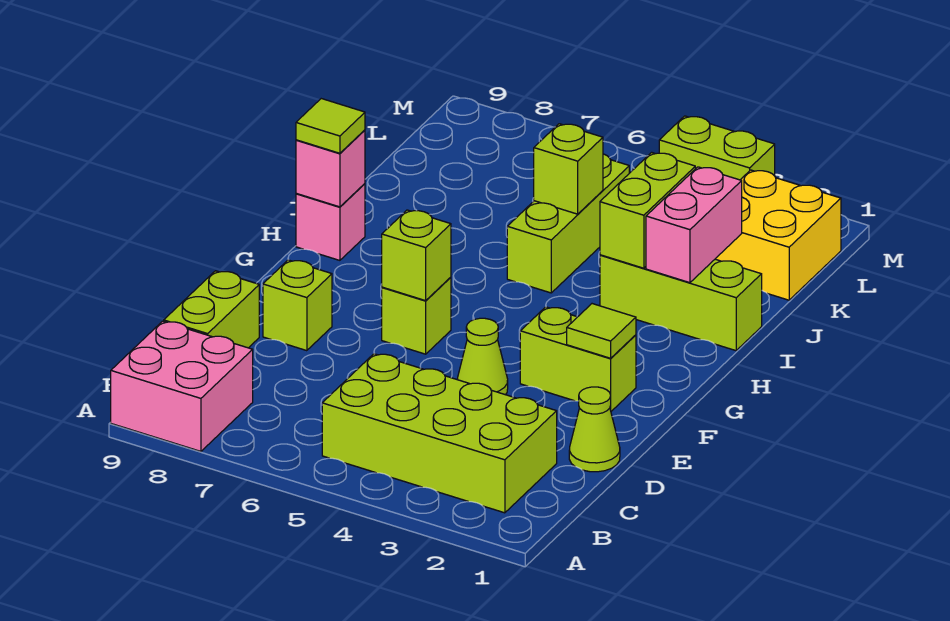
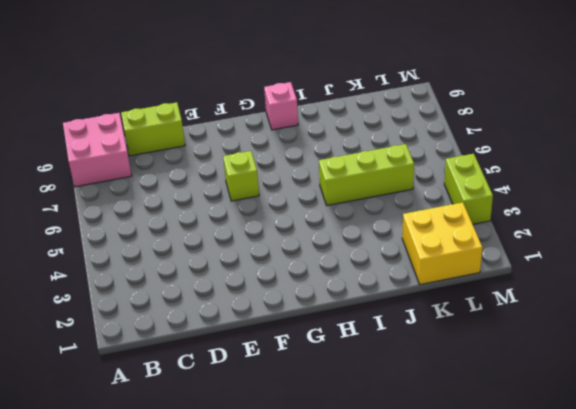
none -> lime brick B2:C5 level 1
none -> lime cone D1 level 1
none -> lime cone E4 level 1

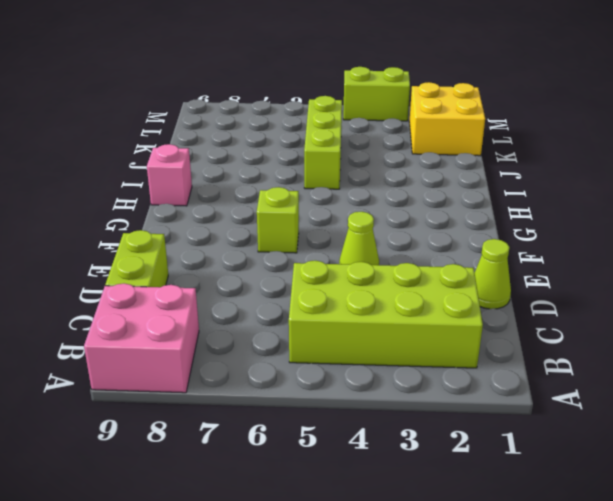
none -> lime brick E8 level 1
none -> lime brick F2:F3 level 1
none -> lime brick I1:I3 level 1

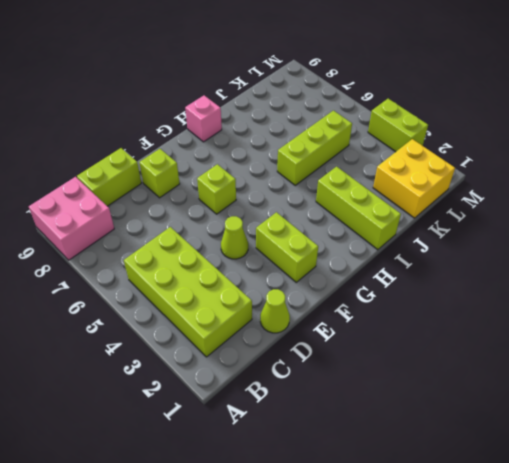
none -> lime tile F2 level 2
none -> lime brick F6 level 2
none -> pink brick H9 level 2

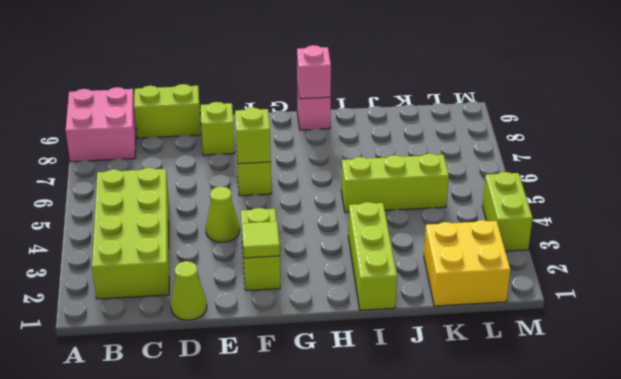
none -> pink brick I2:J2 level 2
none -> lime brick I3:J3 level 2
none -> lime brick J5 level 2

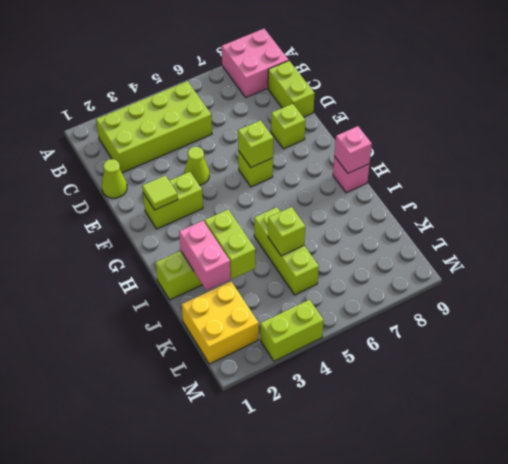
none -> lime tile H9 level 3

